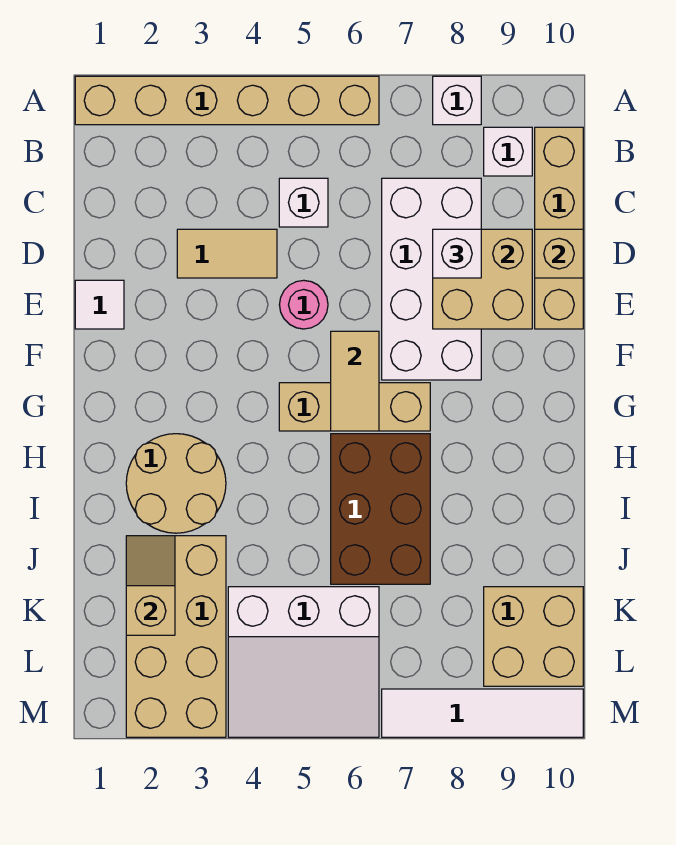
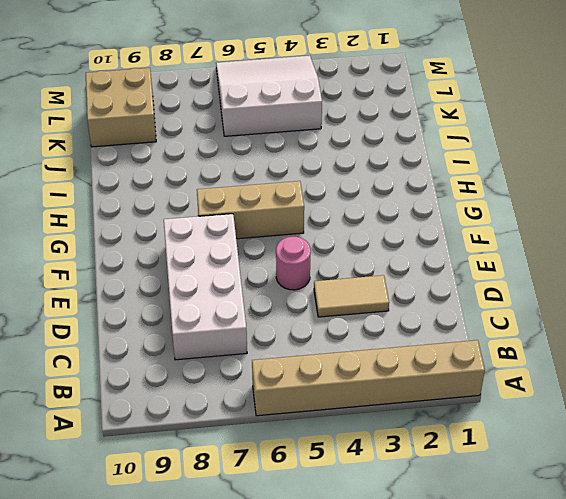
none -> white brick A8 level 1
none -> white brick B9 level 1
none -> tan brick B10:E10 level 1

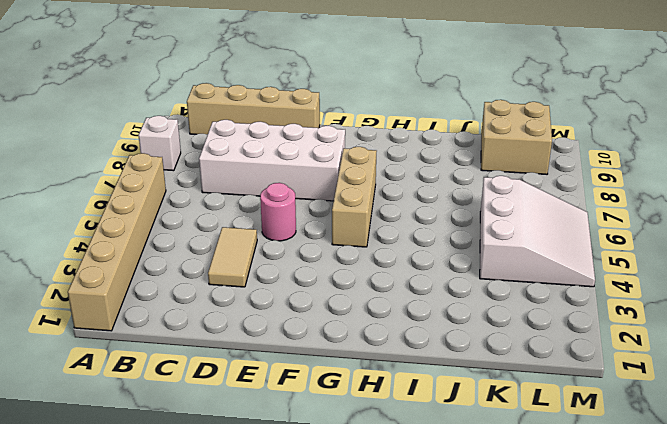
none -> white brick B9 level 1
none -> white brick C5 level 1
none -> white tile E1 level 1

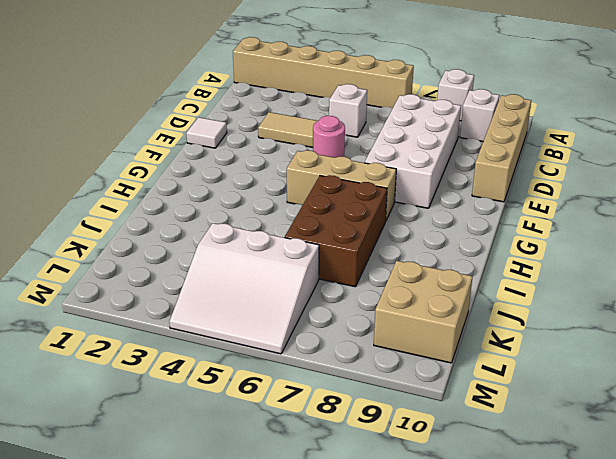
none -> tan round brick H2:I3 level 1
none -> tan brick J2:M3 level 1
none -> white tile M7:M10 level 1

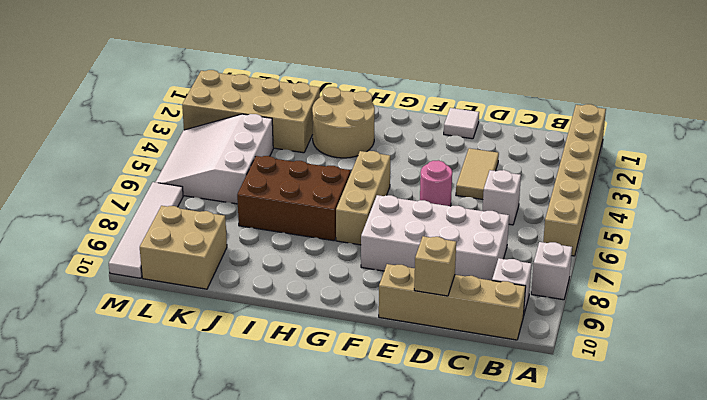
none -> tan brick D8:E9 level 2
none -> tan tile F6:G6 level 2
none -> tan slope J2:K2 level 2 top K

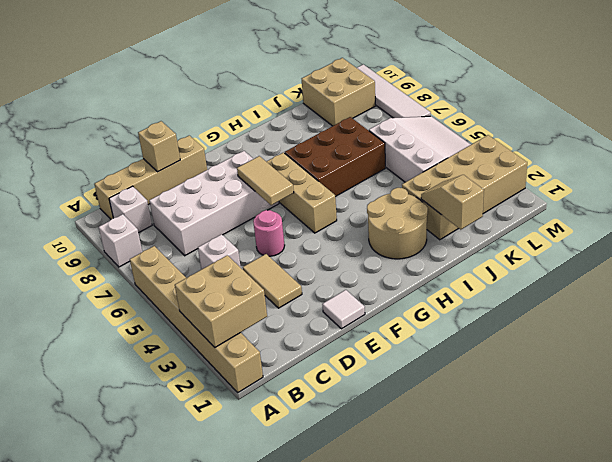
tan brick A2:B3 level 2 -> tan brick D8:E9 level 2
tan tile F6:F7 level 2 -> tan tile F6:G6 level 2
tan slope J1:J2 level 2 top 1 -> tan slope J2:K2 level 2 top K
none -> white brick D8 level 3

